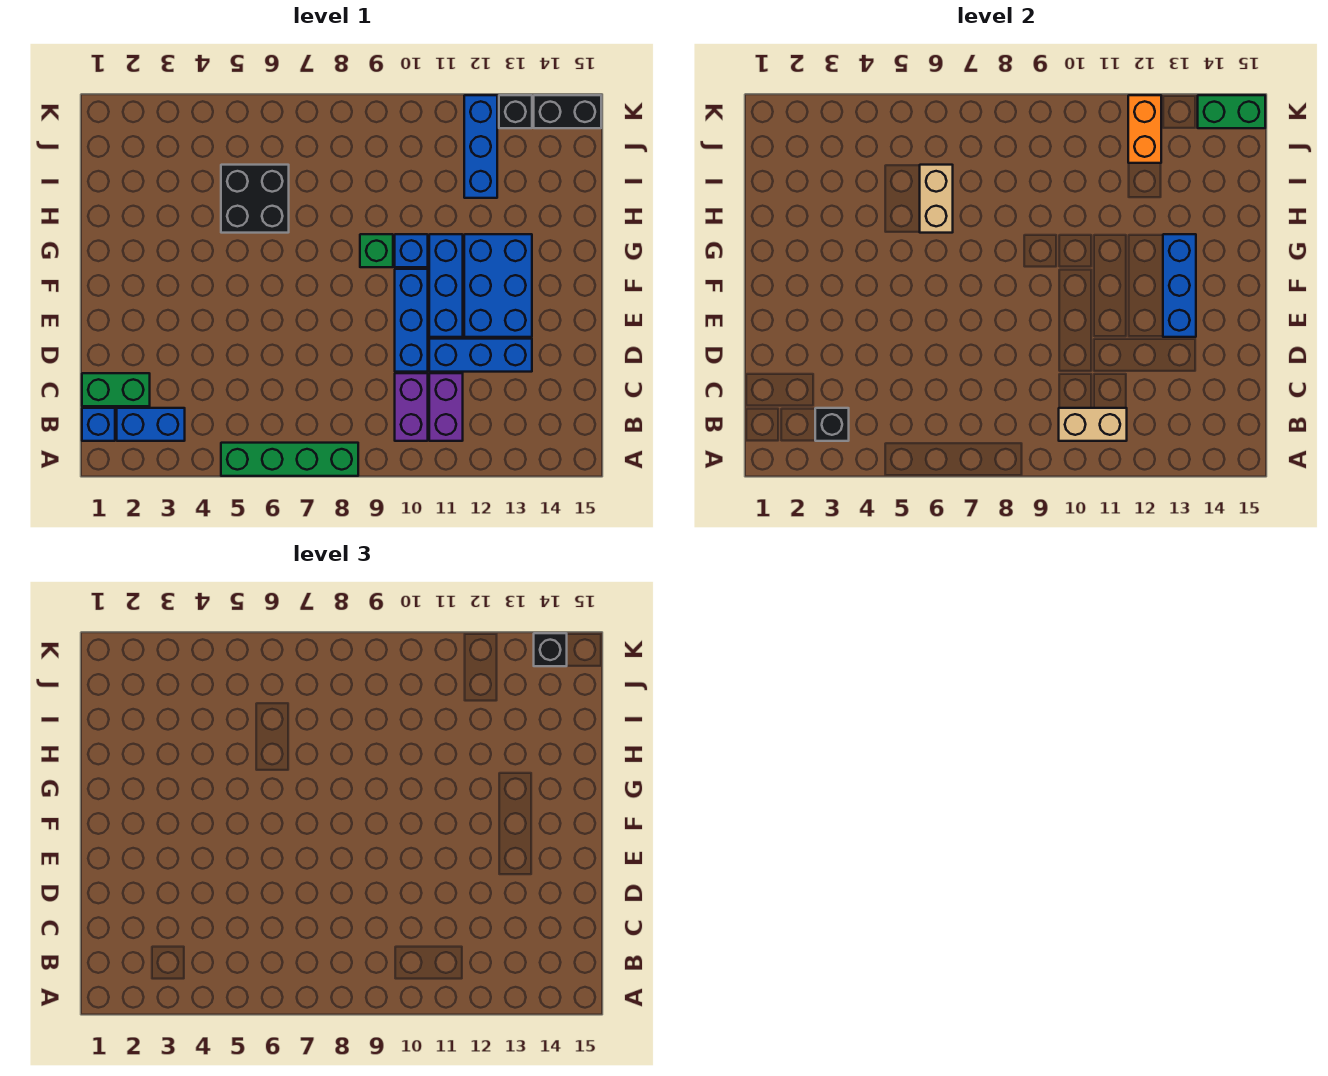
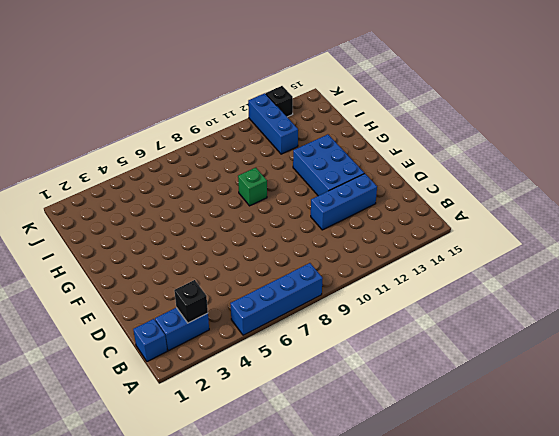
blue brick A5:A8 level 1 -> green brick A5:A8 level 1
none -> purple brick B10:C10 level 1
none -> purple brick B11:C11 level 1
none -> green brick C1:C2 level 1

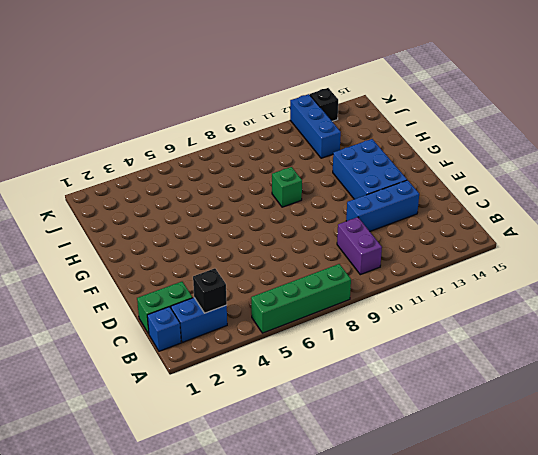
none -> purple brick B11:C11 level 1
none -> blue brick D10:F10 level 1
none -> blue brick E11:G11 level 1

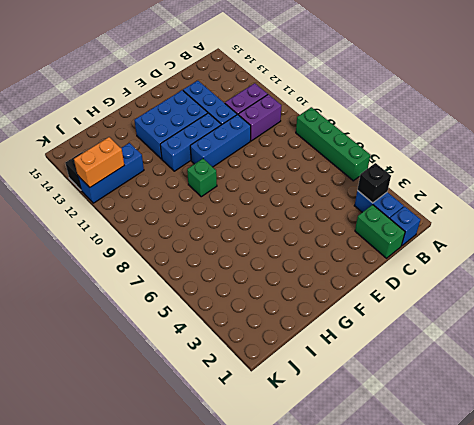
none -> blue brick G10 level 1
none -> black brick H5:I6 level 1
none -> black brick K14:K15 level 1

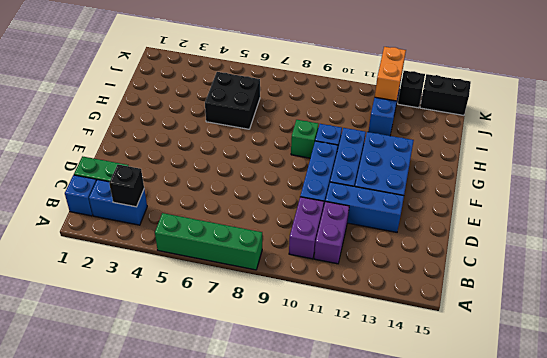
none -> tan brick B10:B11 level 2
none -> blue brick E13:G13 level 2
none -> tan brick H6:I6 level 2

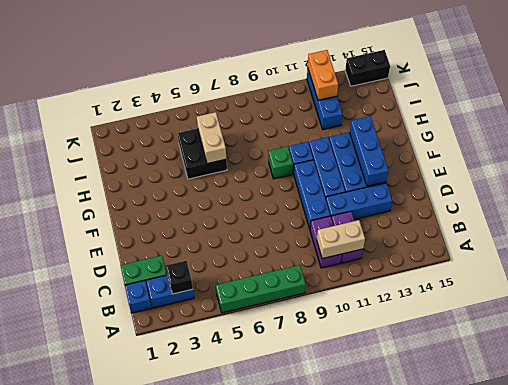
none -> black brick K13 level 1
none -> green brick K14:K15 level 2
none -> black brick K14 level 3

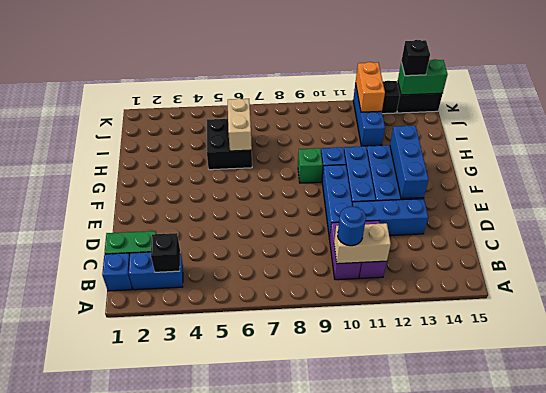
blue round brick B10 level 3 -> none
none -> green brick A5:A8 level 1

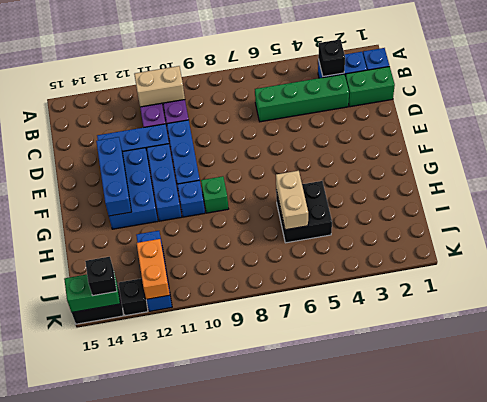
green brick C3:C6 level 1 -> green brick A5:A8 level 1

